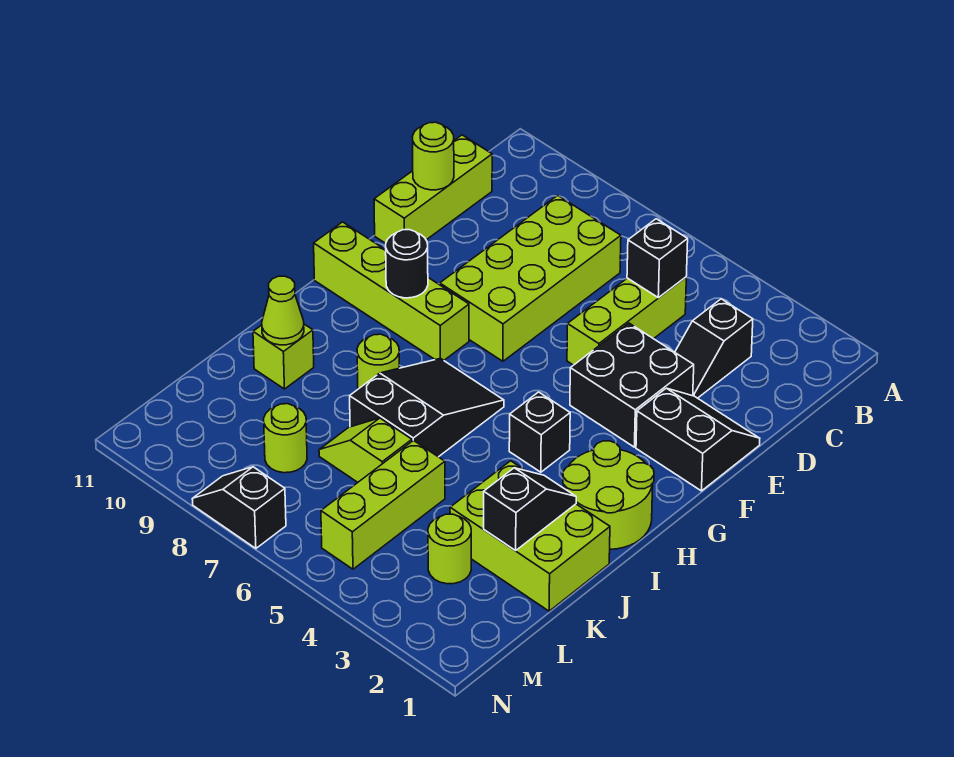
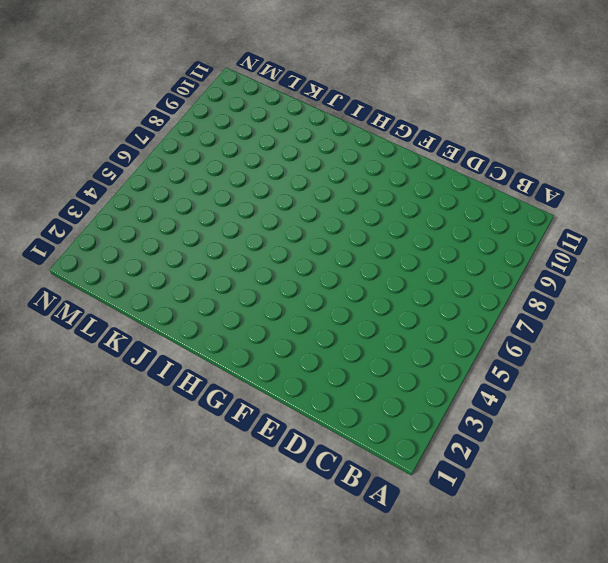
none -> black slope C3:D3 level 1 top C
none -> lime brick C5:E5 level 1
none -> lime brick C7:F8 level 1

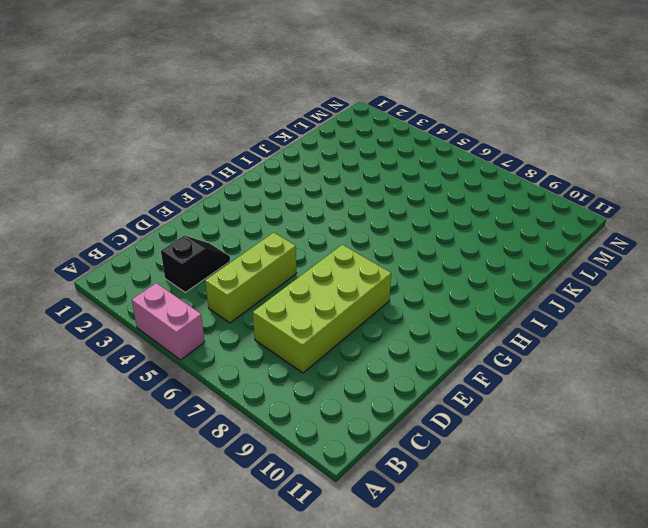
pink brick A4:A5 level 1 -> none
none -> lime brick C11:E11 level 1
none -> black slope E1:F2 level 1 top F
none -> black brick E3:F4 level 1

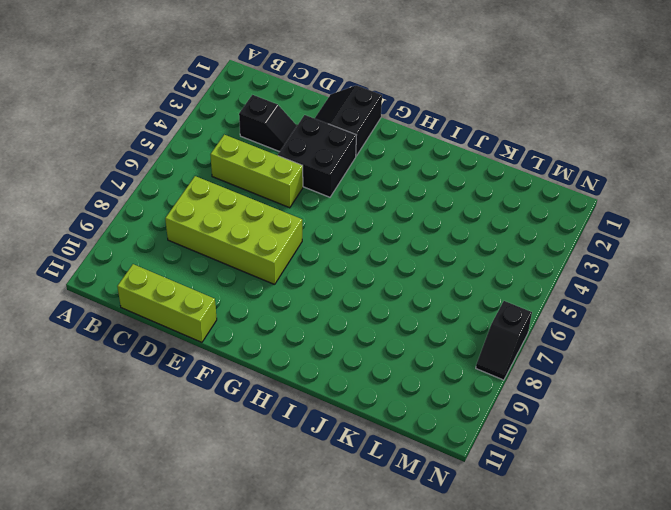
none -> lime brick G8:G11 level 1
none -> lime round brick H1:I2 level 1
none -> black brick H4 level 1

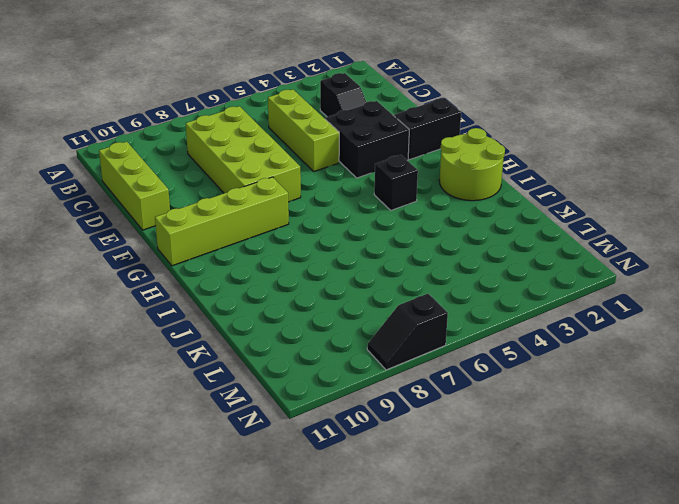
none -> black slope H6:J7 level 1 top J
none -> lime round brick I8 level 1
none -> lime brick J1:K3 level 1

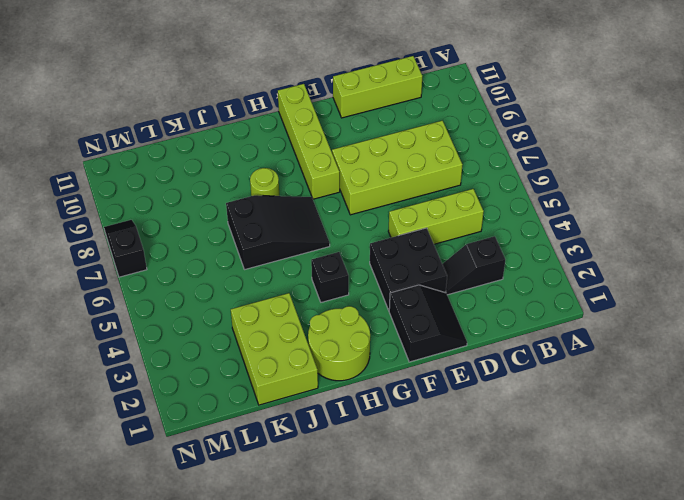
none -> lime brick J10 level 1
none -> lime brick K5:M5 level 1
none -> lime slope K6:K7 level 1 top 6

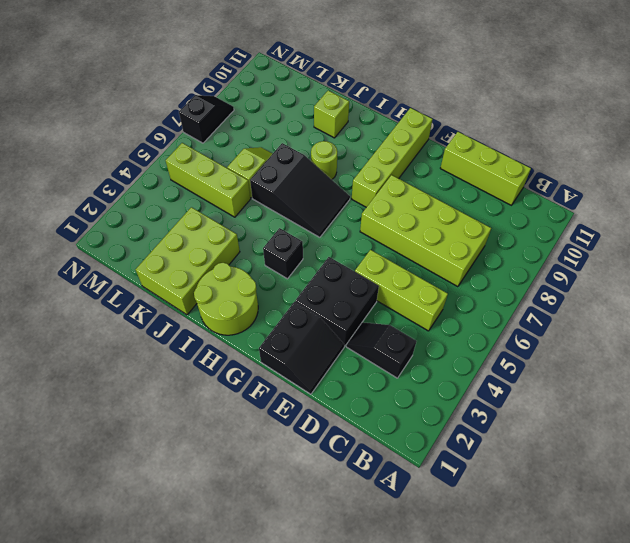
none -> lime round brick L3 level 1
none -> lime round brick L8 level 1
none -> black brick C5 level 2

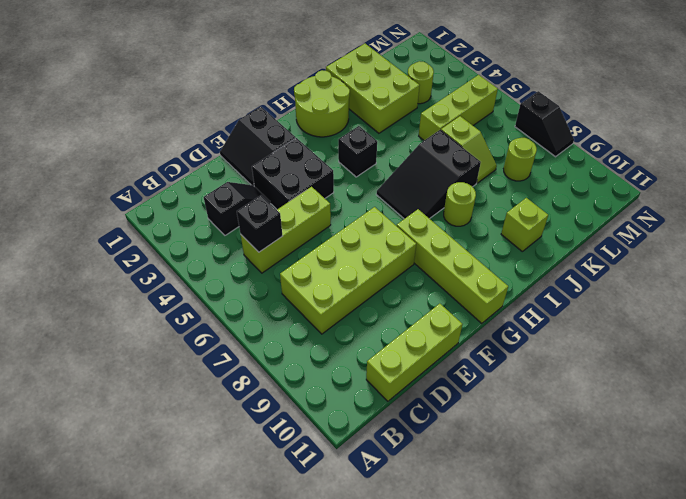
none -> lime round brick D11 level 2
none -> black round brick G9 level 2
none -> black slope J2:K2 level 2 top K

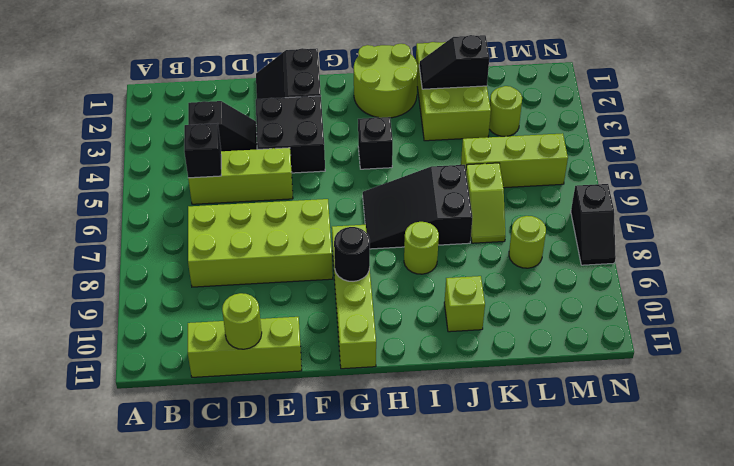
none -> lime cone J10 level 2

